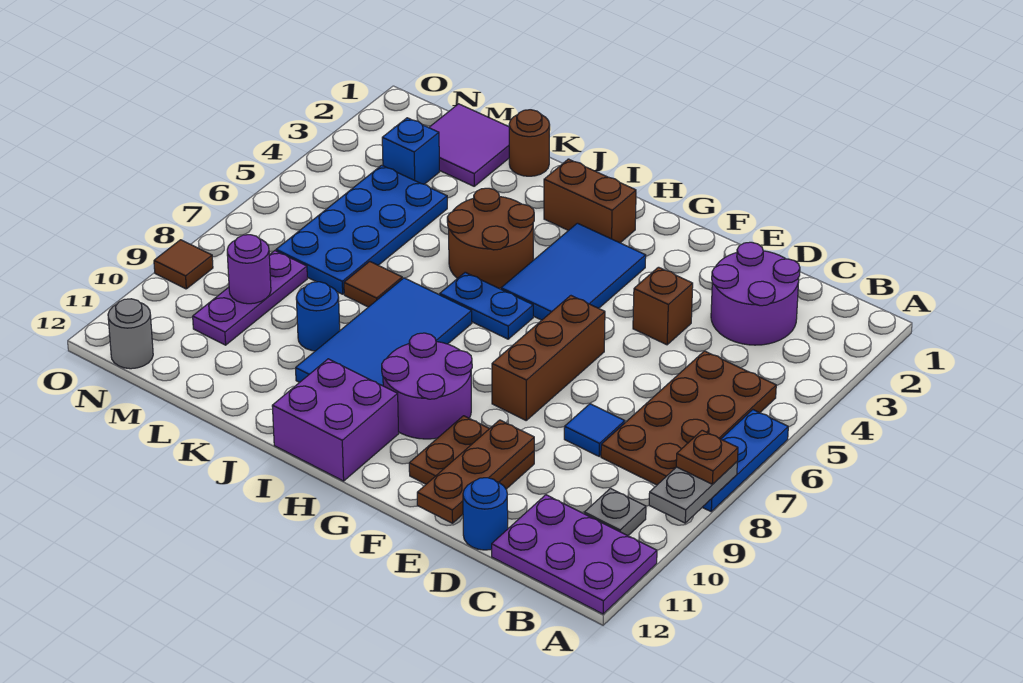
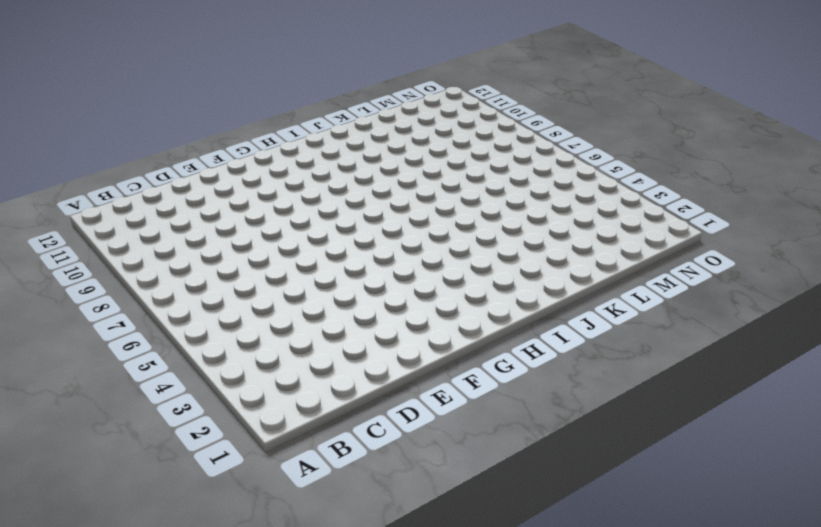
none -> blue plate A6:A8 level 1
none -> purple plate A11:C12 level 1
none -> brown plate B5:C8 level 1
none -> grey plate B10 level 1

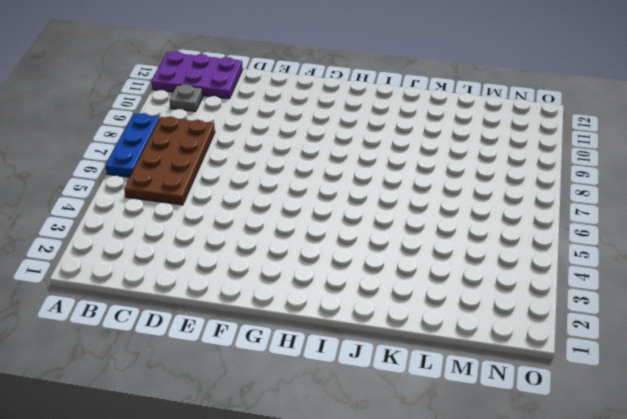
none -> purple round brick C2:D3 level 1
none -> blue tile D8 level 1
none -> blue round brick D12 level 1
none -> brown brick E4 level 1

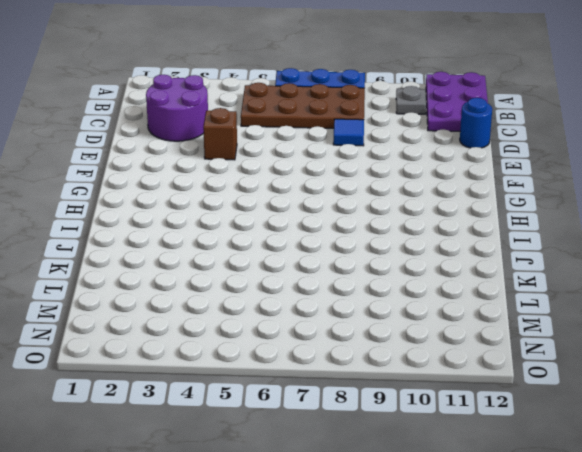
none -> brown plate E10:F11 level 1
none -> brown brick F6:F8 level 1
none -> blue tile G3:H5 level 1
none -> purple round brick G9:H10 level 1

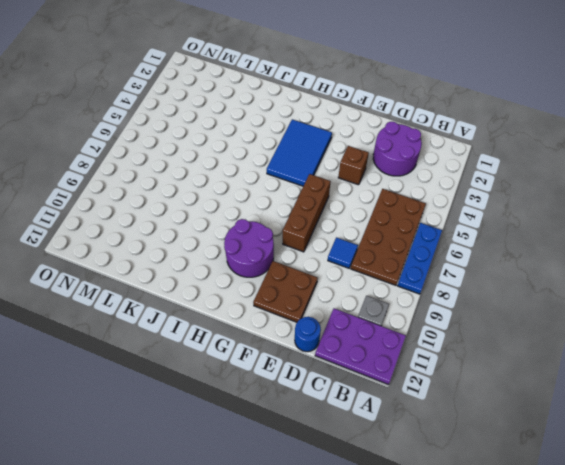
none -> brown brick H2:I2 level 1
none -> blue plate H6:I6 level 1
none -> purple brick H11:I12 level 1
none -> brown round brick I4:J5 level 1

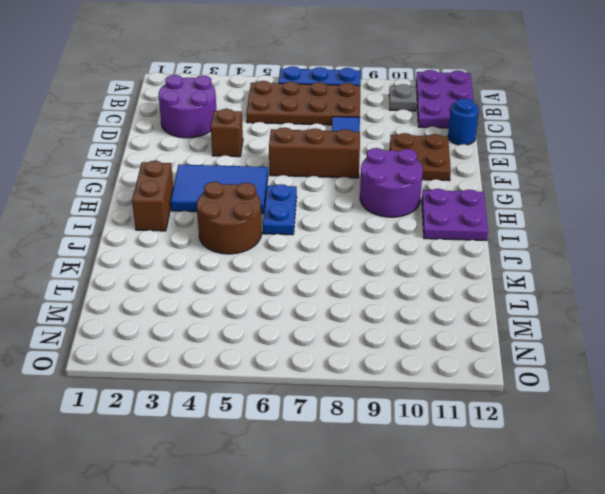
purple plate H11:I12 level 1 -> purple brick H11:I12 level 1
none -> blue tile I7:J10 level 1
none -> brown round brick K1 level 1
none -> brown tile K7 level 1
none -> blue round brick K9 level 1

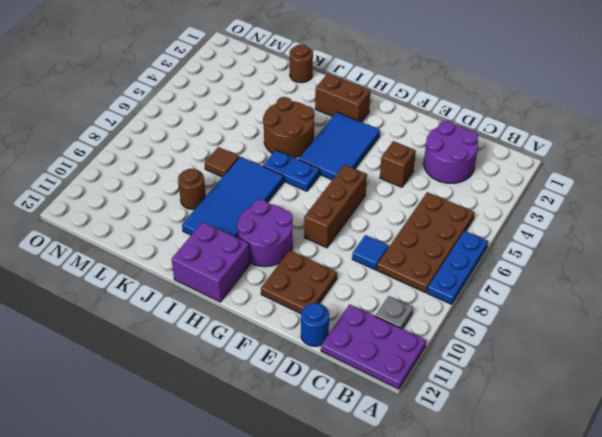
brown round brick K9 level 1 -> blue round brick K9 level 1
none -> purple tile L1:M2 level 1
none -> blue plate L4:M7 level 1
none -> blue brick M3 level 1
none -> purple plate M8:M10 level 1

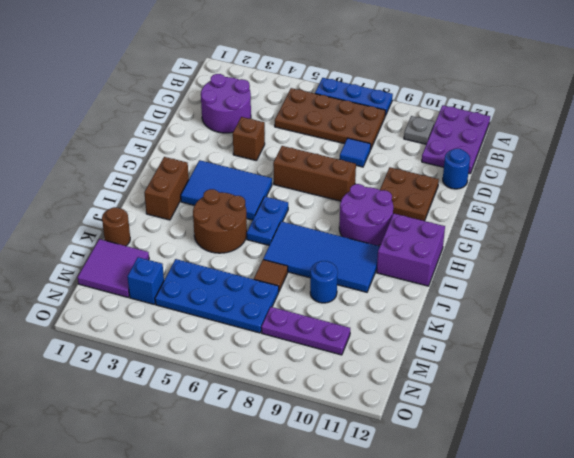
none -> grey round brick N12 level 1
none -> brown tile O9 level 1
none -> grey plate A8:A9 level 2
none -> brown plate E10:E12 level 2

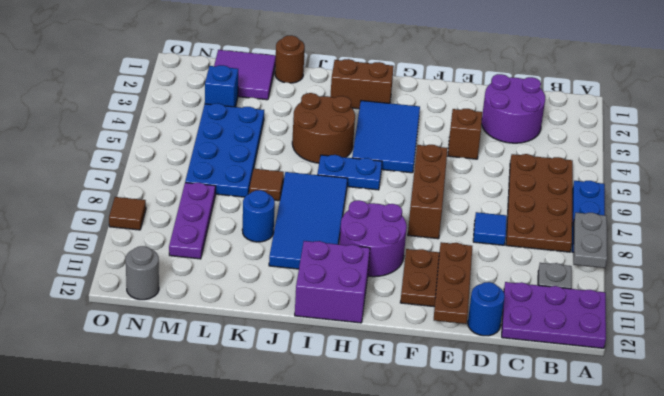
none -> purple round brick M9 level 2
none -> brown plate A8 level 3

